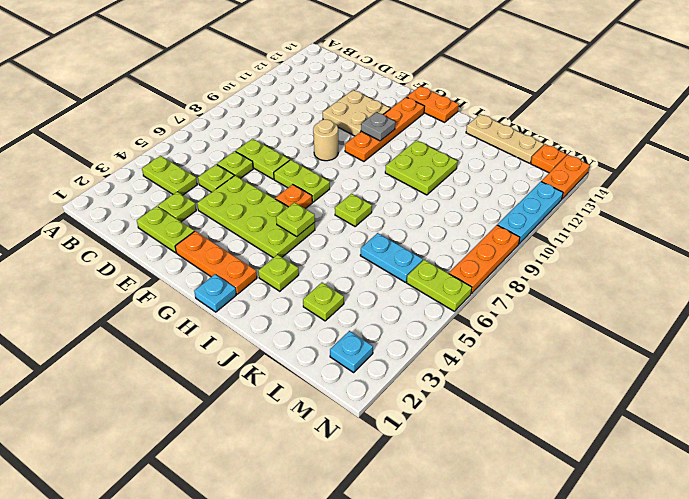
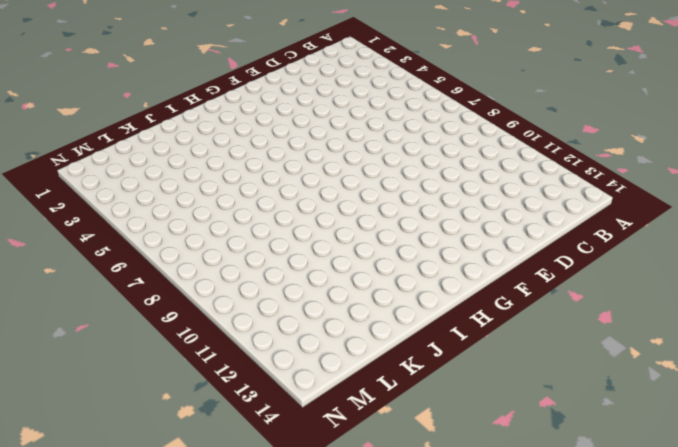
none -> lime plate B4:C4 level 1
none -> lime plate D2:E2 level 1
none -> lime plate D3 level 1

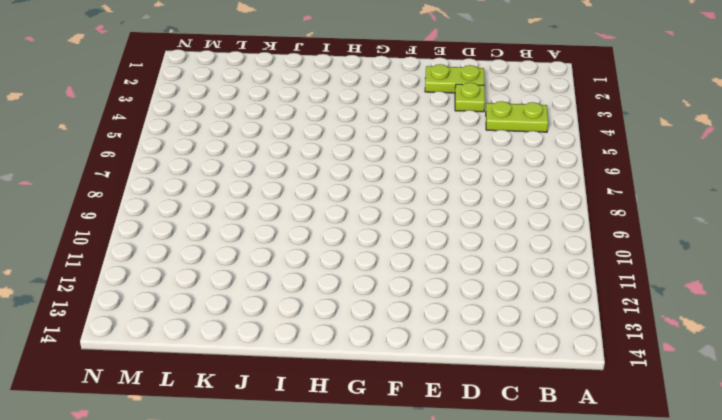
none -> lime plate D5 level 1
none -> lime plate D6 level 1
none -> lime plate D7:E7 level 1

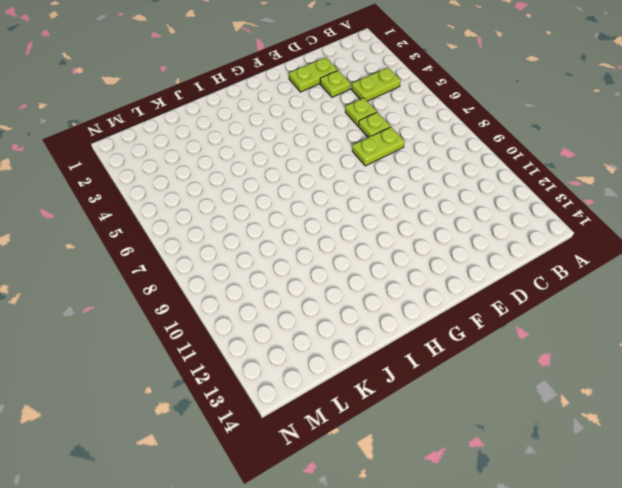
none -> lime plate E4:H5 level 1
none -> tan plate E11:F12 level 1
none -> orange plate F2:H2 level 1

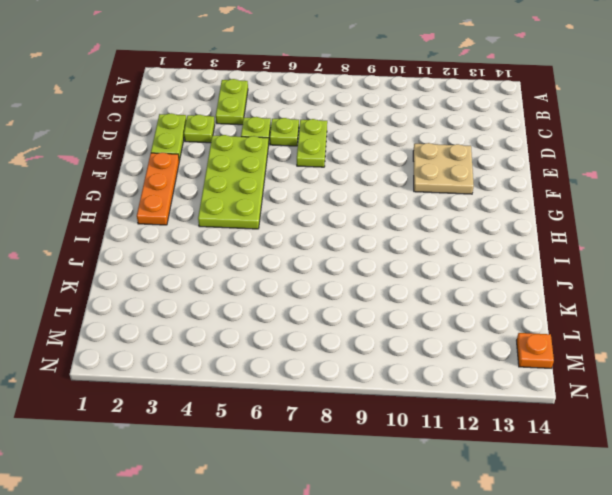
none -> lime plate F7:G7 level 1
none -> tan round brick F9 level 1
none -> orange plate G6 level 1

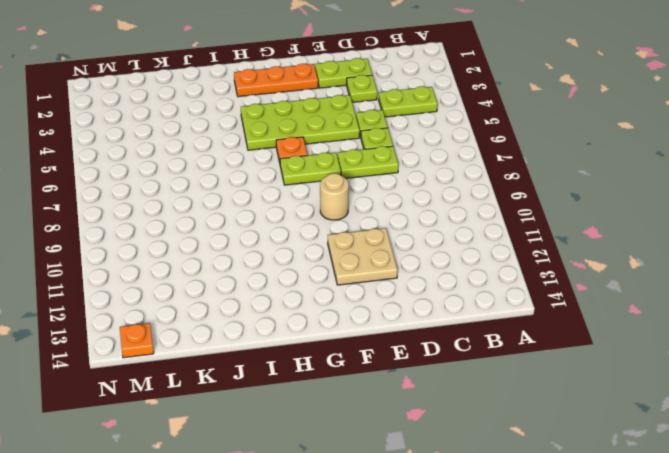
none -> orange plate G10:G13 level 1
none -> orange plate G14:H14 level 1
none -> cyan plate H1 level 1

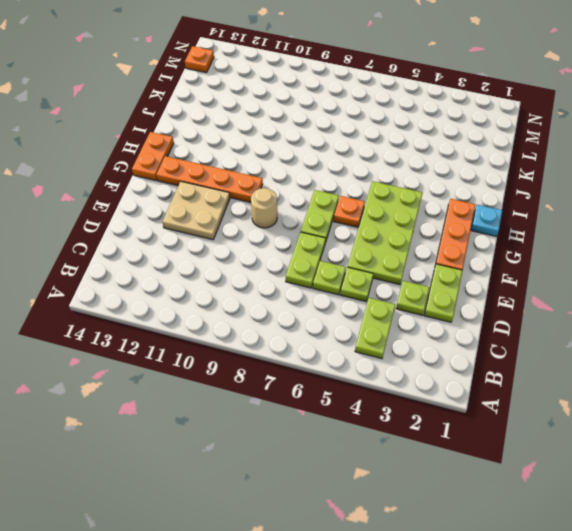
none -> lime plate I3 level 1
none -> lime plate I7 level 1
none -> lime plate I10:J11 level 1

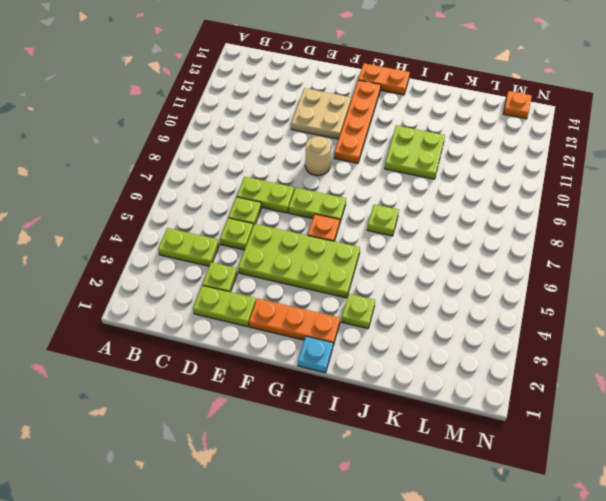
none -> tan plate J14:L14 level 1
none -> lime plate K3 level 1
none -> cyan plate K6:L6 level 1

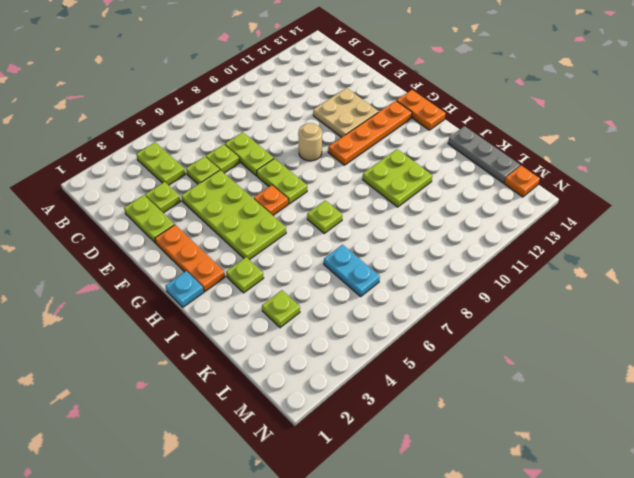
grey plate J14:L14 level 1 -> tan plate J14:L14 level 1
none -> cyan plate M2 level 1
none -> lime plate M6:N6 level 1
none -> orange plate N7:N9 level 1

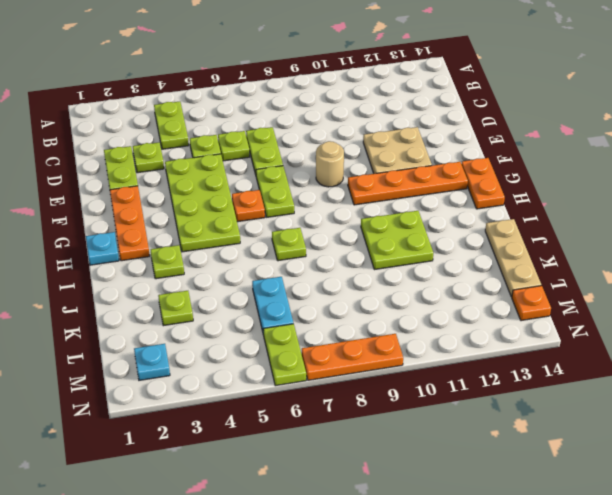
none -> cyan plate N10:N12 level 1
none -> orange plate N13:N14 level 1
none -> grey plate G11 level 2

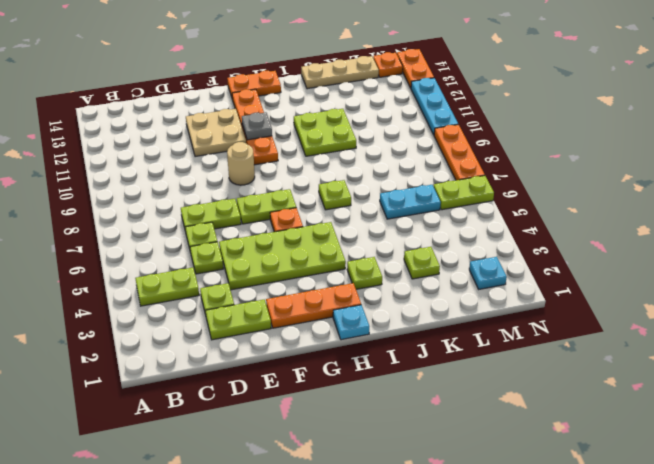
none -> lime plate H5 level 2

